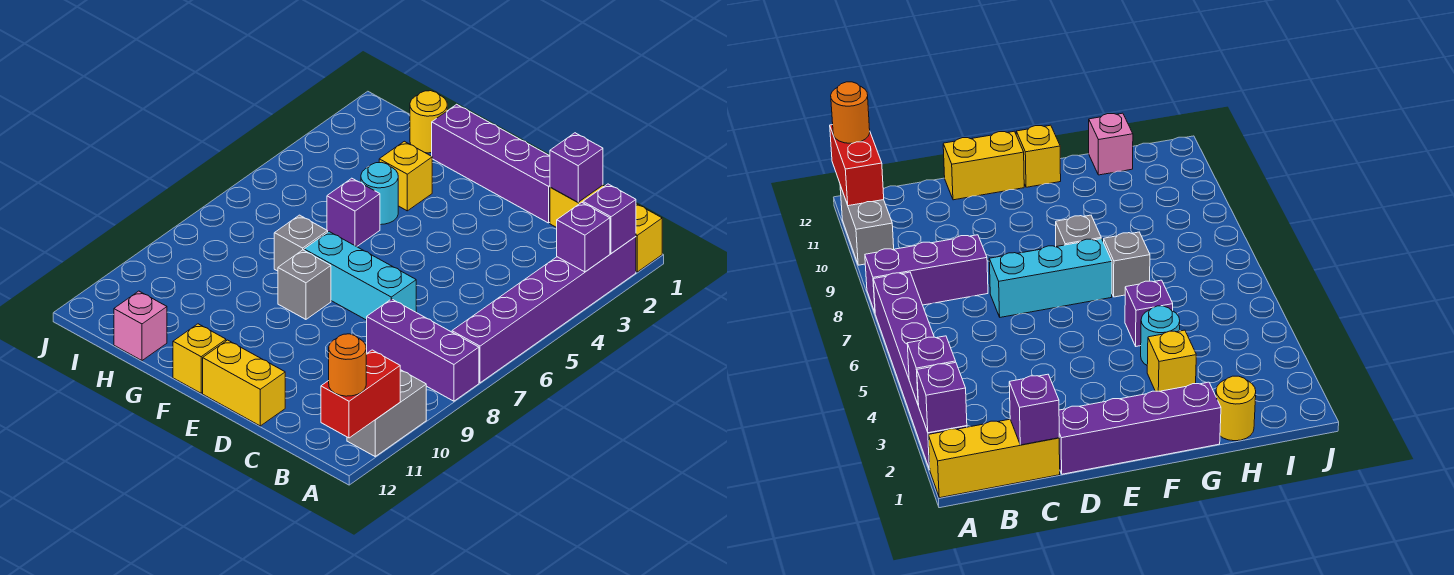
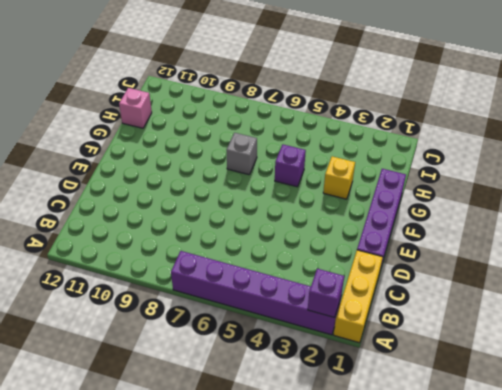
none -> purple brick A8:C8 level 1
none -> grey brick A10:A11 level 1
none -> cyan brick D7:F7 level 1

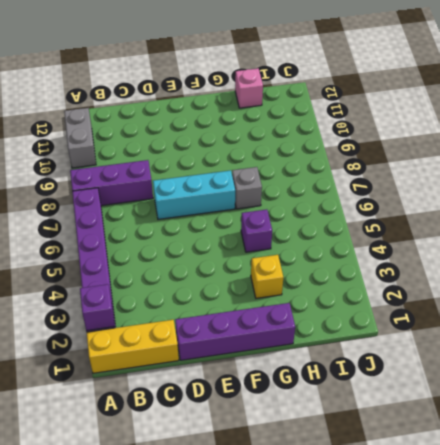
none -> yellow brick D12:E12 level 1
none -> grey brick F8 level 1
none -> yellow brick F12 level 1

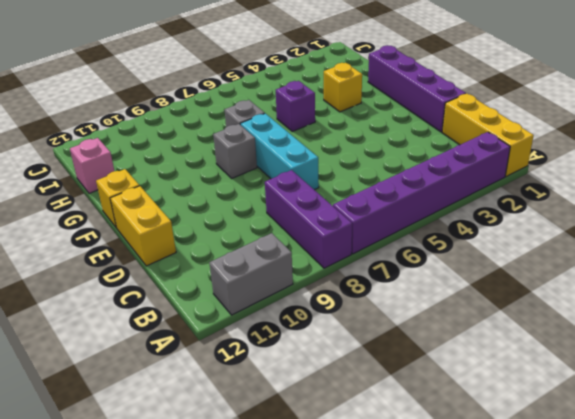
none -> cyan round brick G4 level 1
none -> yellow round brick H1 level 1
none -> purple brick A2 level 2

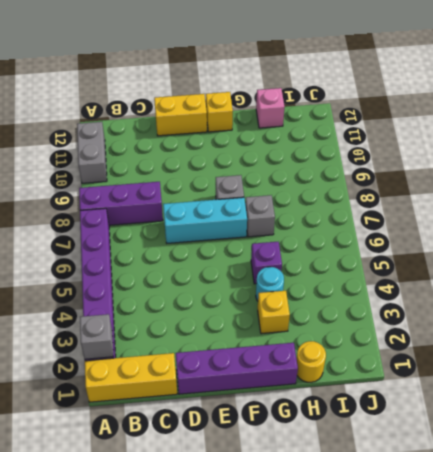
grey brick A2 level 2 -> purple brick A2 level 2
none -> purple brick A3 level 2
none -> red brick A11:A12 level 2
none -> purple brick C1 level 2

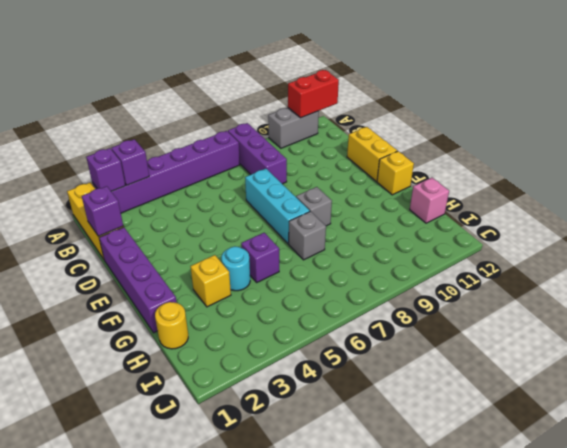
none -> orange round brick A12 level 3

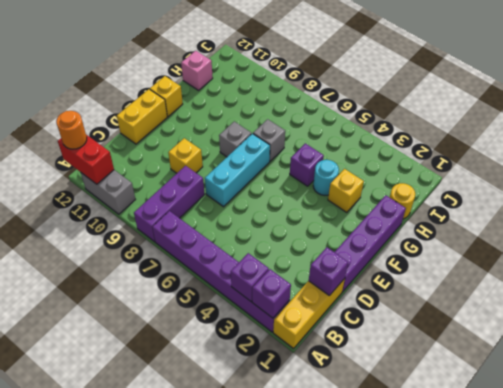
yellow brick D9 level 1 -> none

